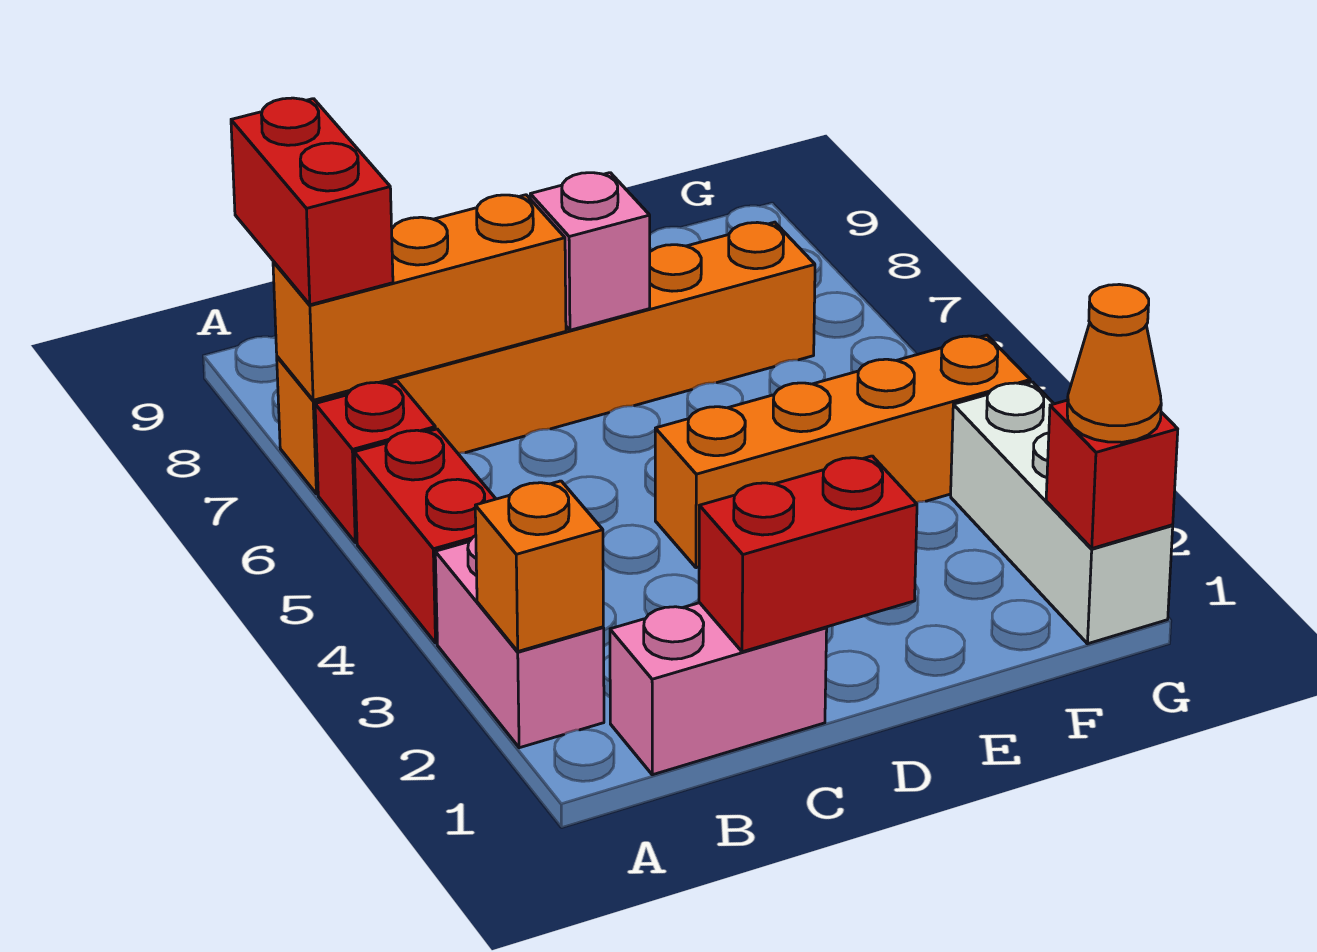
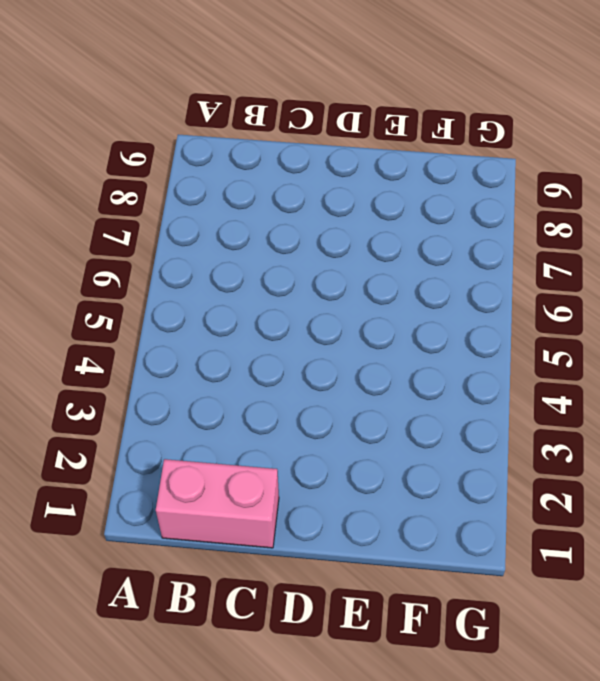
none -> pink brick A2:A3 level 1
none -> red brick A4:A5 level 1
none -> red brick A6 level 1

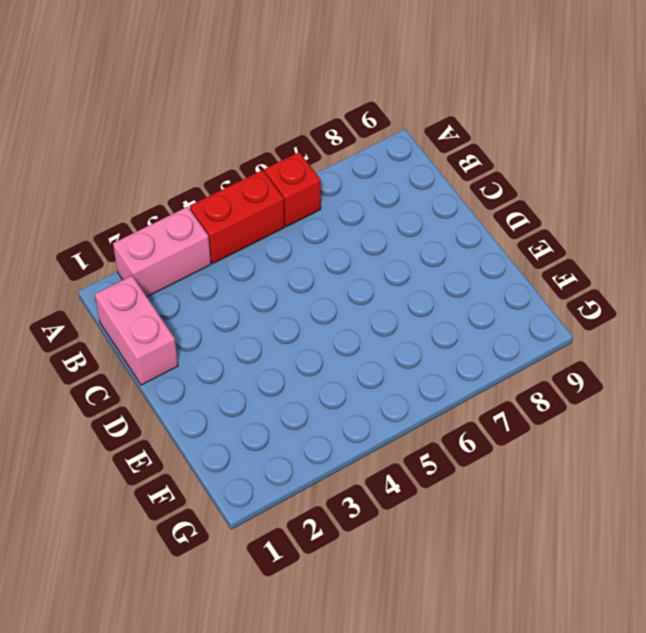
none -> orange brick A7:F7 level 1
none -> orange brick D4:G4 level 1
none -> white brick G1:G3 level 1

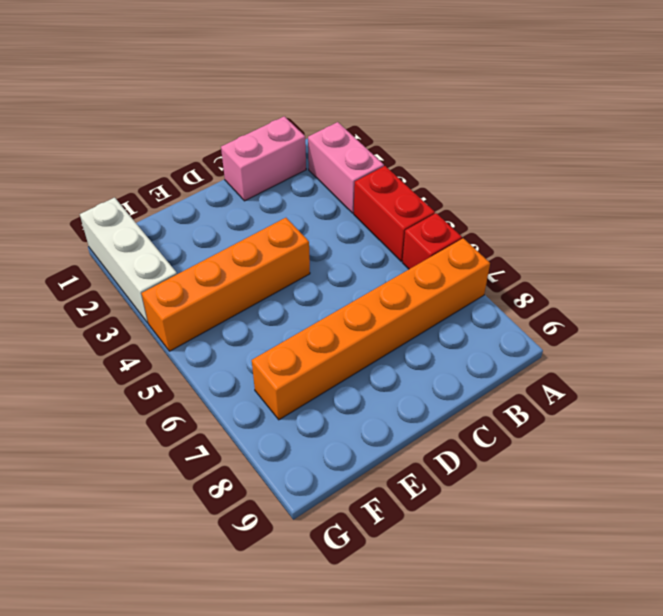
none -> orange brick A2 level 2
none -> orange brick A7:C7 level 2
none -> red brick C1:D1 level 2

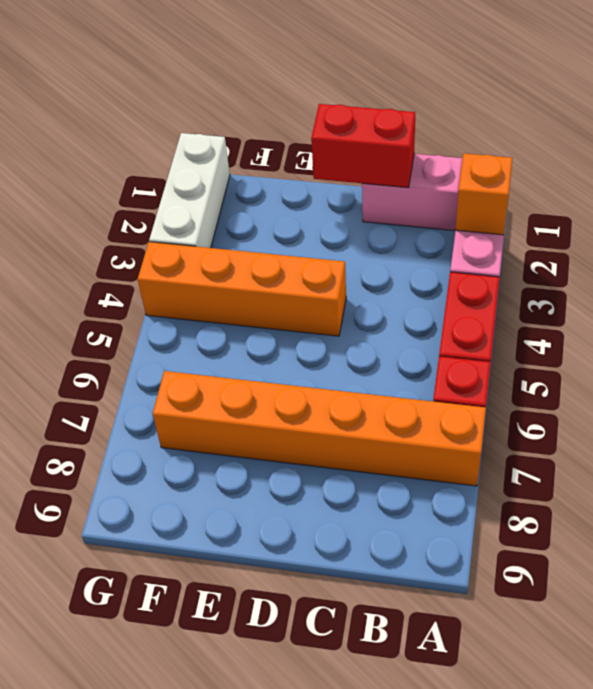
none -> orange brick A7:C7 level 2
none -> pink brick D7 level 2
none -> red brick G1 level 2

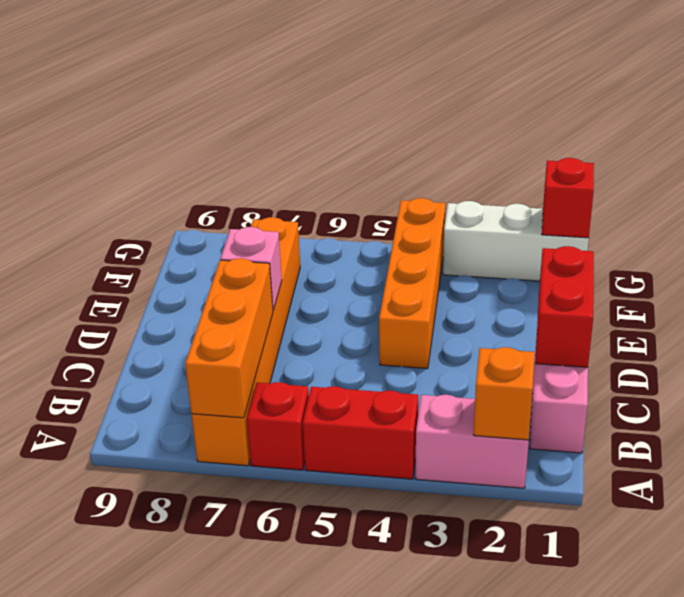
none -> red brick A7:A8 level 3
none -> orange cone G1 level 3

